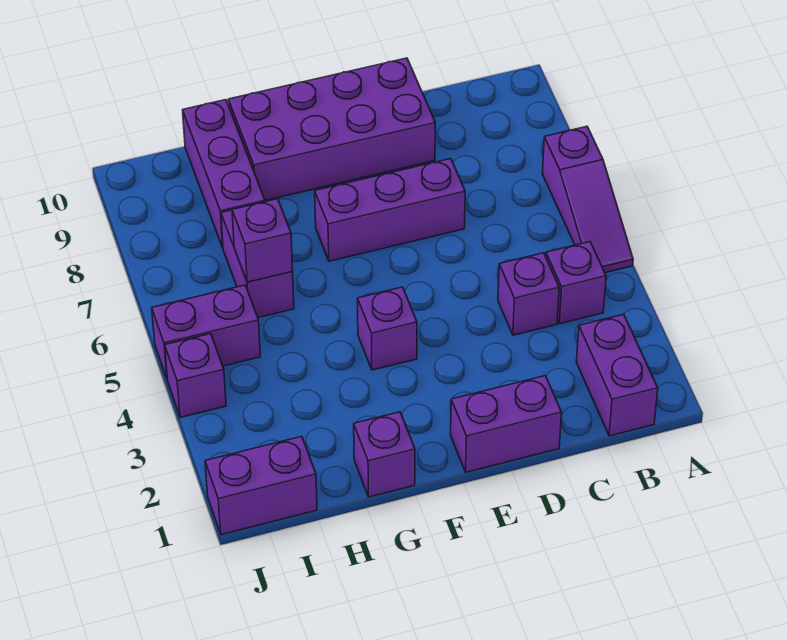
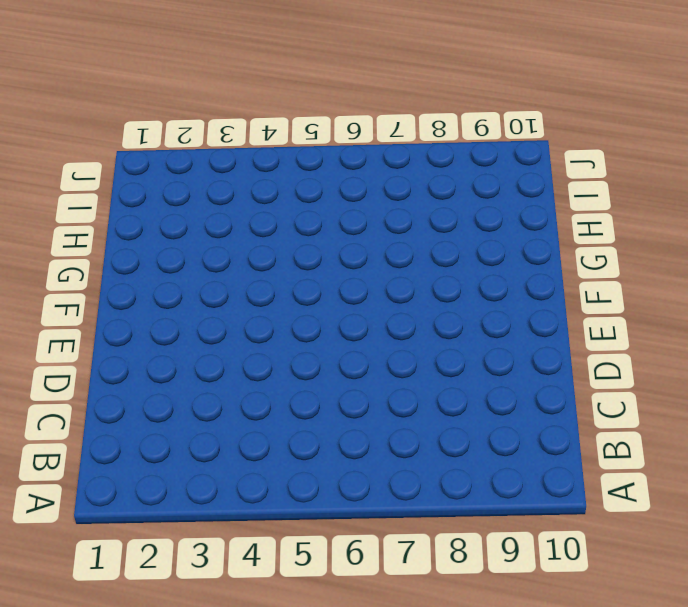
none -> purple slope A5:A7 level 1 top 7
none -> purple brick B1:B2 level 1
none -> purple brick B4 level 1

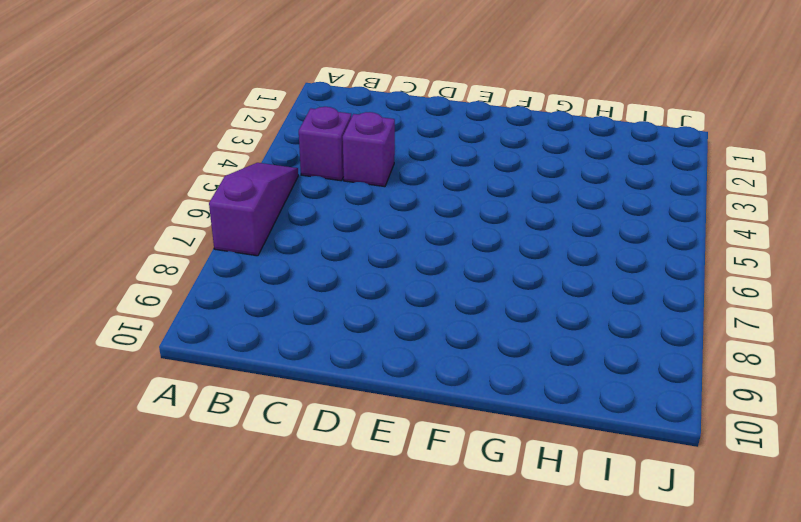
none -> purple brick B1:B2 level 1
none -> purple brick D1:E1 level 1
none -> purple brick D7:F7 level 1

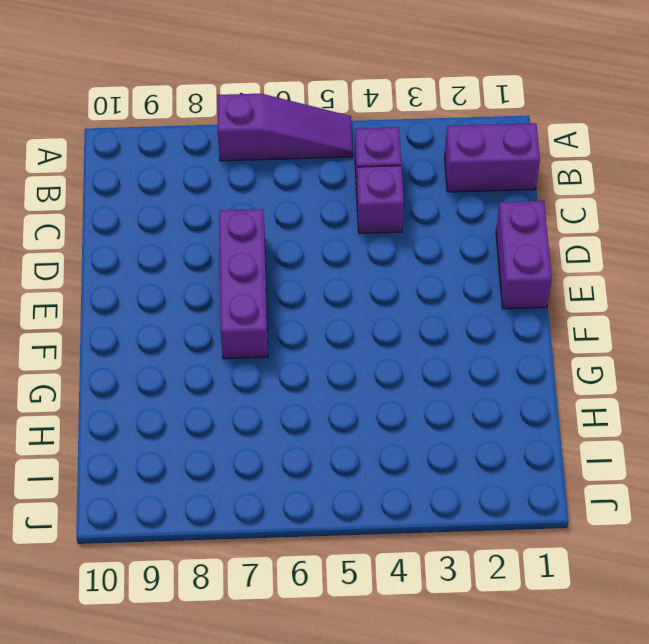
none -> purple brick D9:G10 level 1
none -> purple brick F4 level 1
none -> purple brick G1 level 1

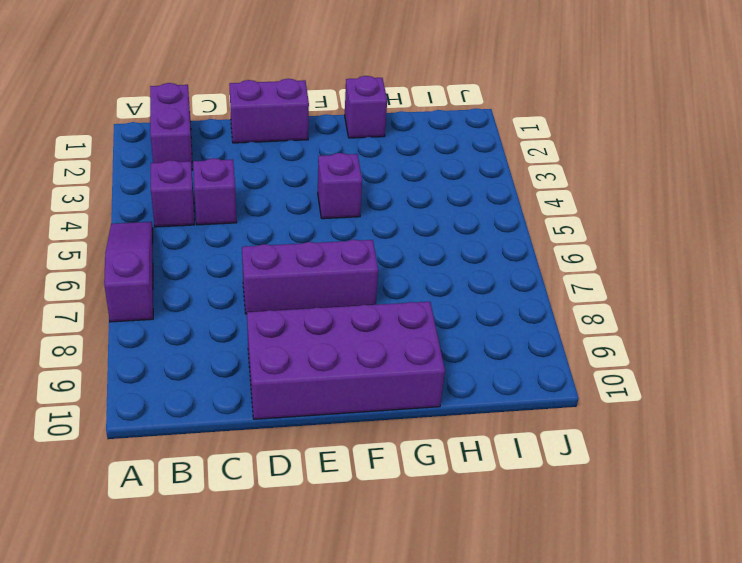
none -> purple brick H6:H7 level 1
none -> purple brick H8:H10 level 1
none -> purple brick I1:J1 level 1

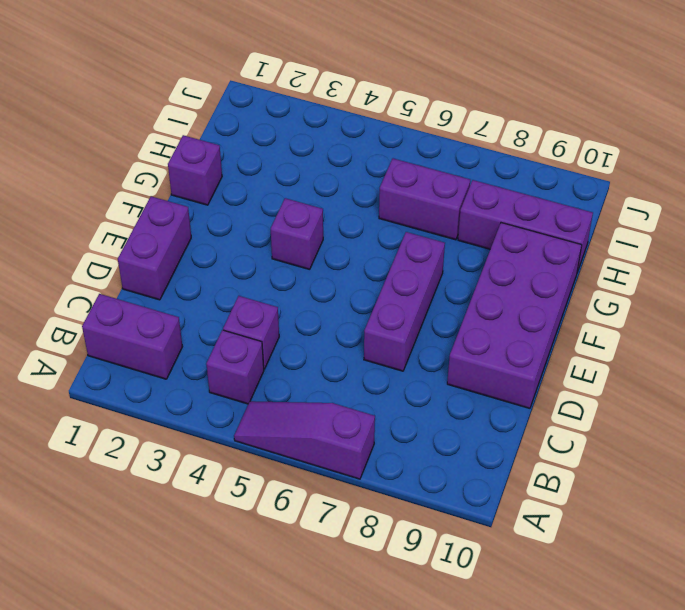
none -> purple brick I1:J1 level 1
none -> purple brick I5:J5 level 1
none -> purple brick J4 level 1

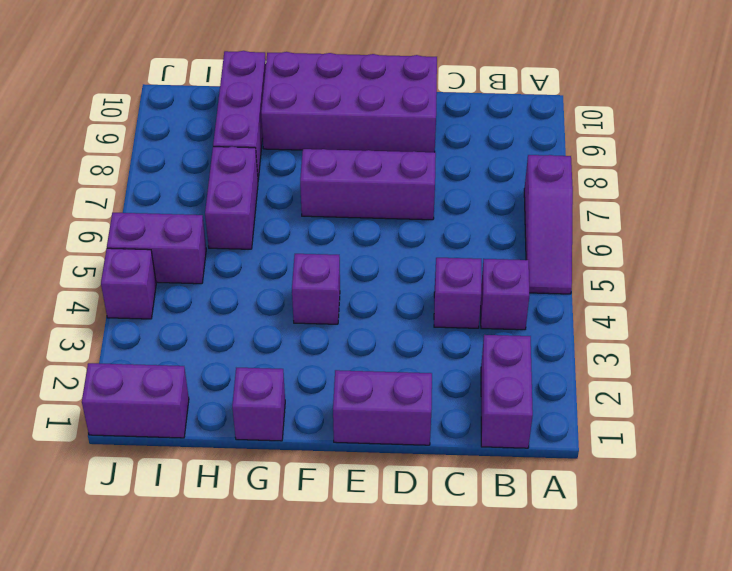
none -> purple brick H6 level 2

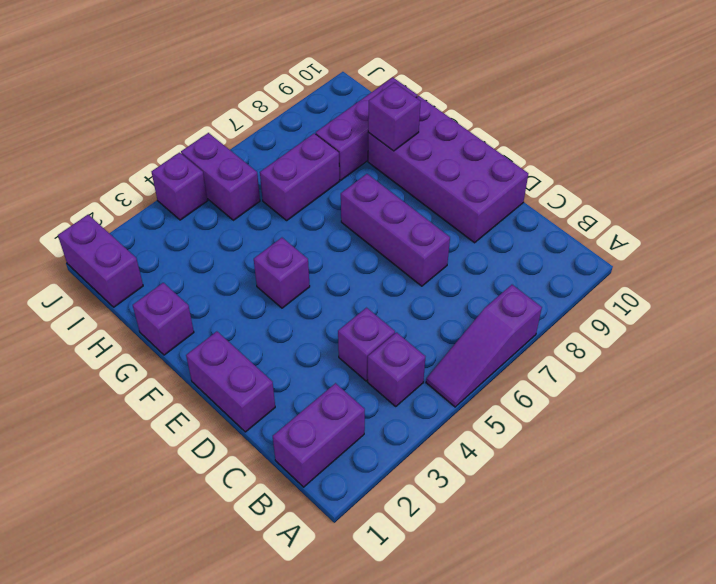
purple brick G9 level 2 -> purple brick H6 level 2

